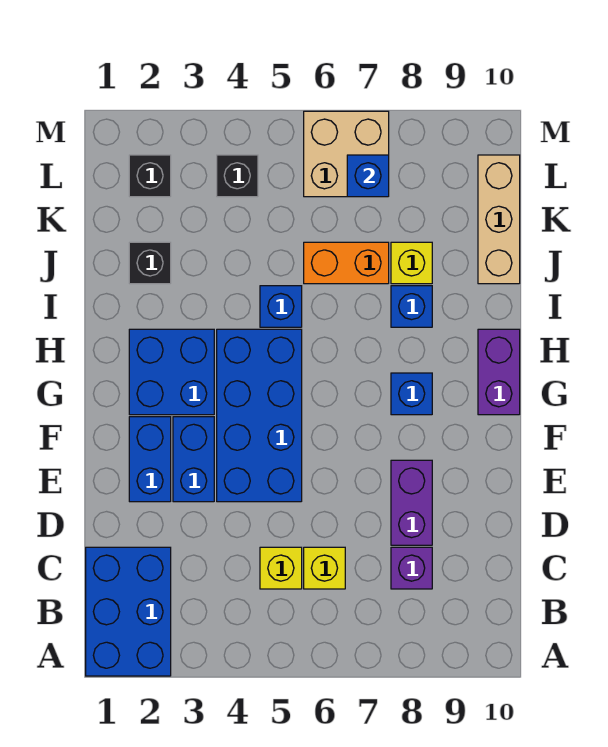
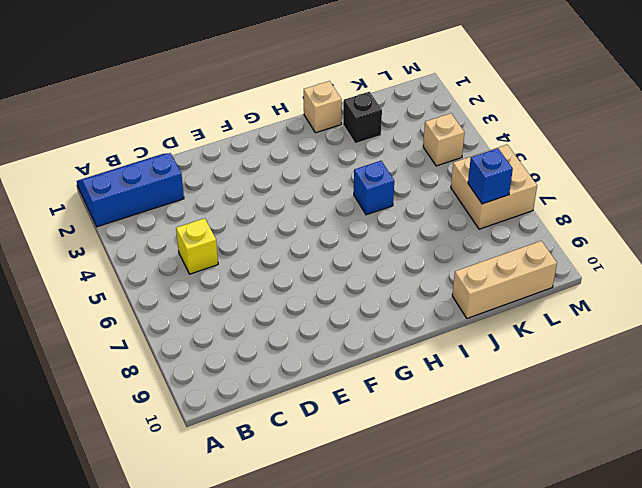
blue slope A1:C2 level 1 top 2 -> blue brick A1:C2 level 1
tan brick I1 level 1 -> none
tan brick L4 level 1 -> black brick L4 level 1
none -> yellow brick C6 level 1
none -> purple brick C8 level 1
none -> purple brick D8:E8 level 1

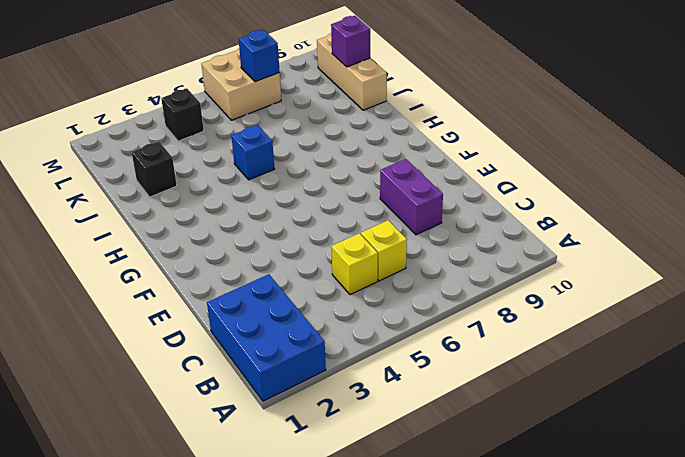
purple brick K10 level 2 -> purple brick C8 level 1
none -> blue brick E2:F2 level 1
none -> blue brick E3:F3 level 1
none -> blue brick E4:H5 level 1

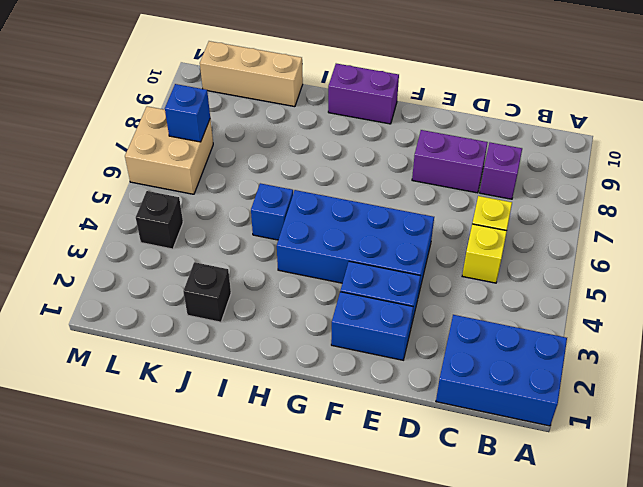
none -> blue brick G2:H3 level 1
none -> blue brick G8 level 1
none -> blue brick I8 level 1

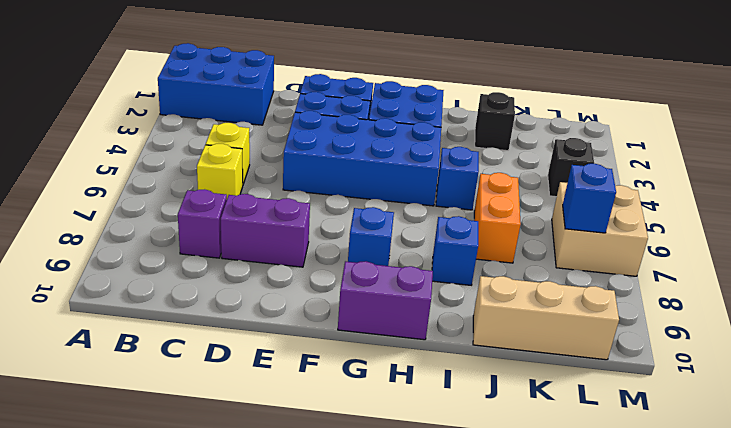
none -> yellow brick J8 level 1
none -> black brick L2 level 1

